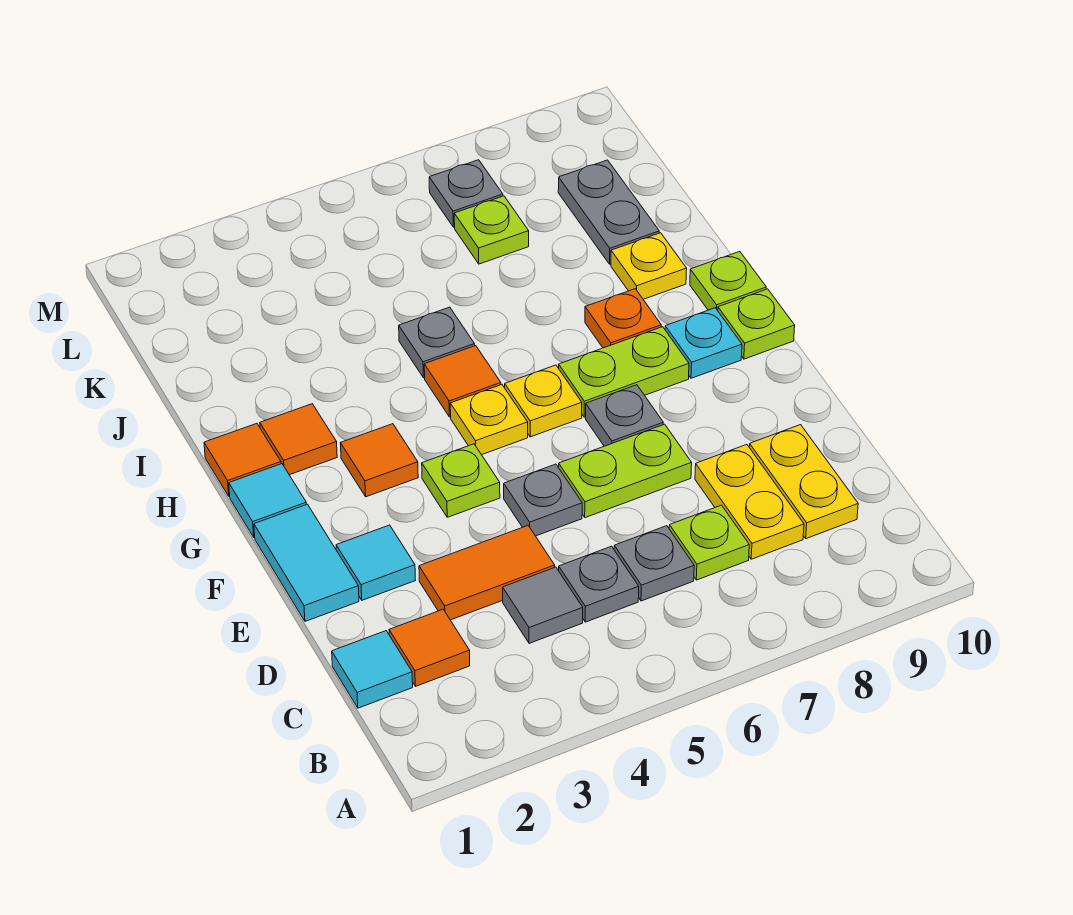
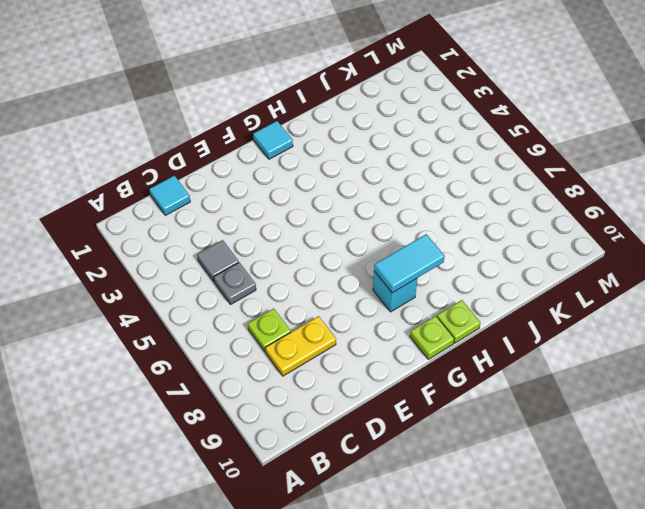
cyan brick G8 level 1 -> lime plate G7:G8 level 1
cyan tile G8:H8 level 2 -> cyan tile E1:F1 level 1
none -> orange tile C2 level 1
none -> grey plate C6 level 1
none -> yellow plate C9:D9 level 1
none -> orange tile D3:D4 level 1

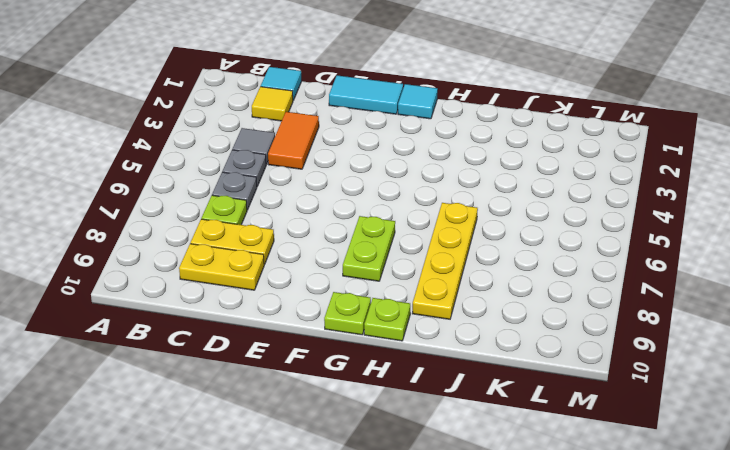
yellow tile C2 level 1 -> orange tile C2 level 1
yellow plate I6:I9 level 1 -> yellow plate I9 level 1
none -> cyan tile E2 level 1
none -> grey plate E5 level 1
none -> lime plate E6:E7 level 1
none -> lime plate F4 level 1

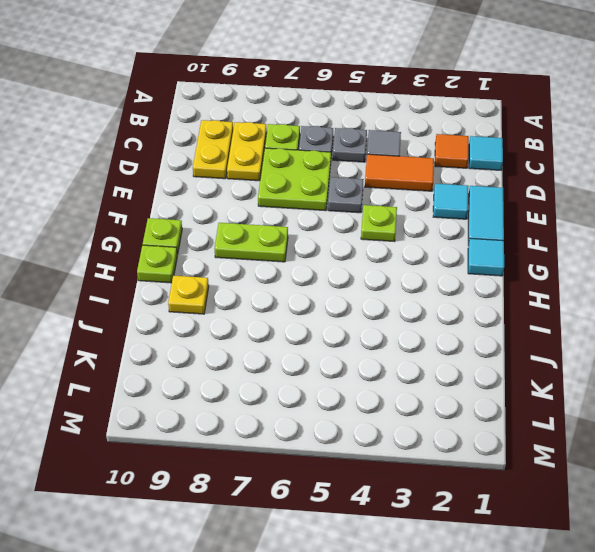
lime plate D6:E7 level 1 -> lime plate E6:E7 level 1
none -> grey plate F7 level 1
none -> orange tile G3 level 1
none -> yellow plate G5 level 1
none -> yellow plate G6 level 1

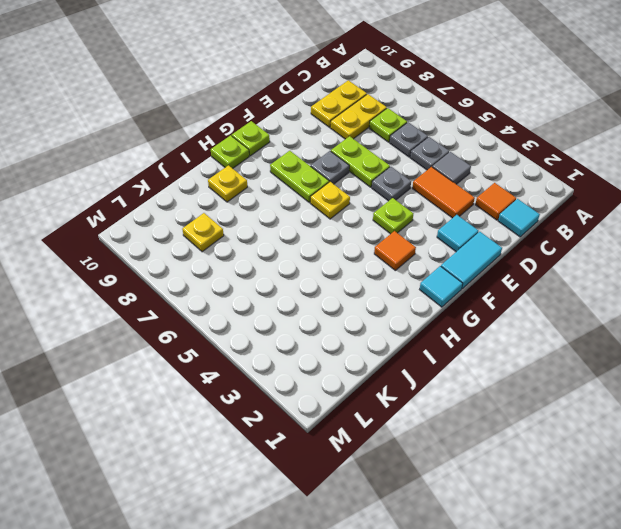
yellow plate K8 level 1 -> yellow plate G5 level 1
none -> cyan plate G9 level 1
none -> orange tile H1 level 1
none -> orange tile H2 level 1
none -> orange tile H5 level 1

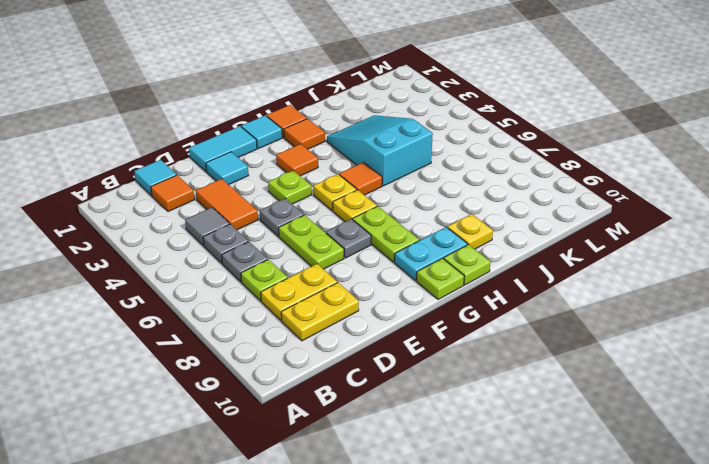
cyan plate G9:H9 level 1 -> cyan plate G9 level 1
cyan slope I3:J5 level 1 top 5 -> grey plate I5 level 1
none -> orange plate H8 level 1
none -> grey plate J9:K9 level 1
none -> lime plate K7 level 1
none -> grey plate L7 level 1

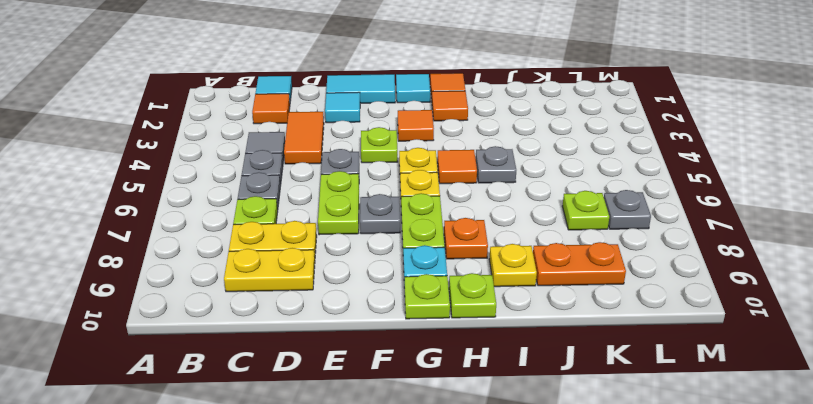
orange plate J9:K9 level 1 -> grey plate J9:K9 level 1

